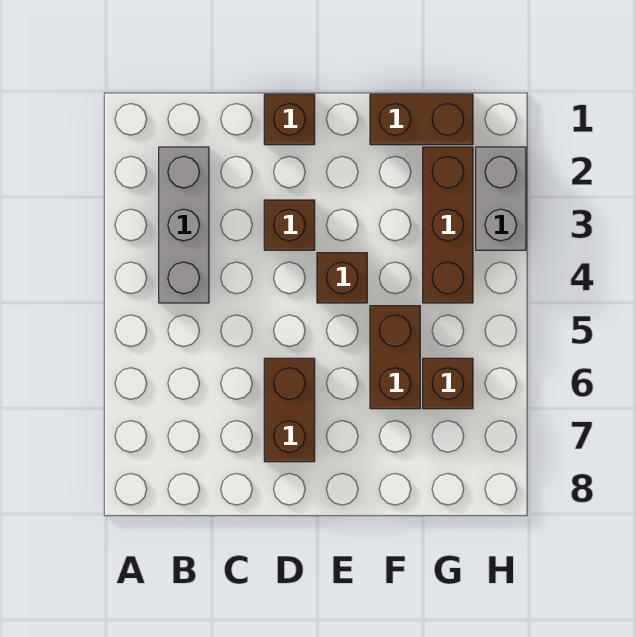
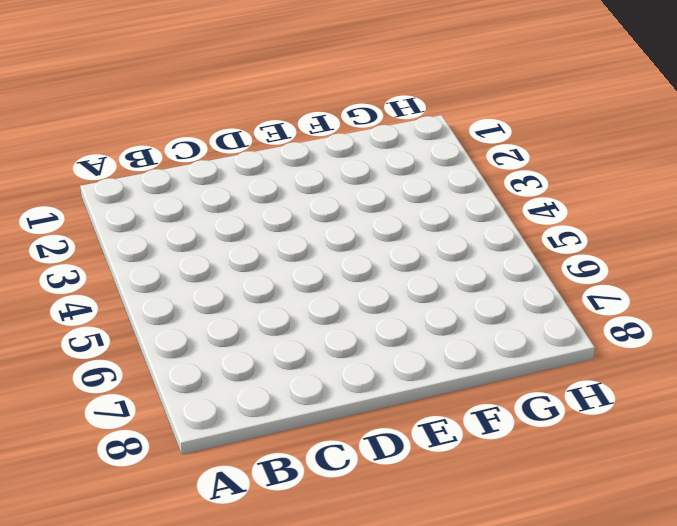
none -> grey brick B2:B4 level 1
none -> brown brick D1 level 1

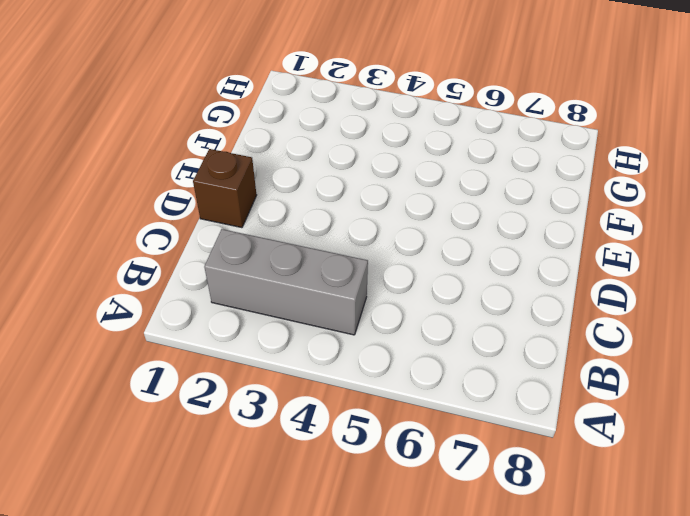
none -> brown brick D3 level 1
none -> brown brick D6:D7 level 1

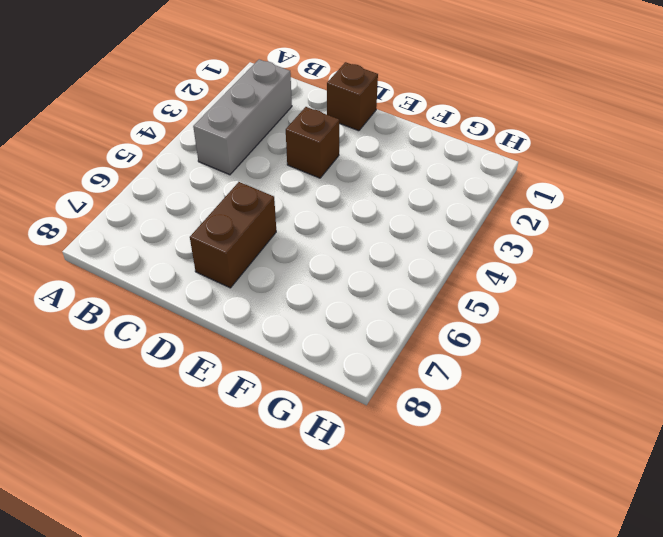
none -> brown brick E4 level 1
none -> brown brick F1:G1 level 1

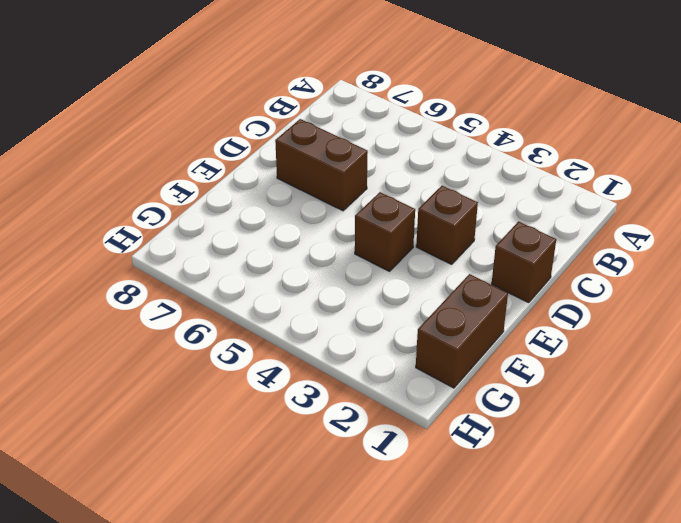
none -> grey brick B2:B4 level 1
none -> brown brick F5:F6 level 1

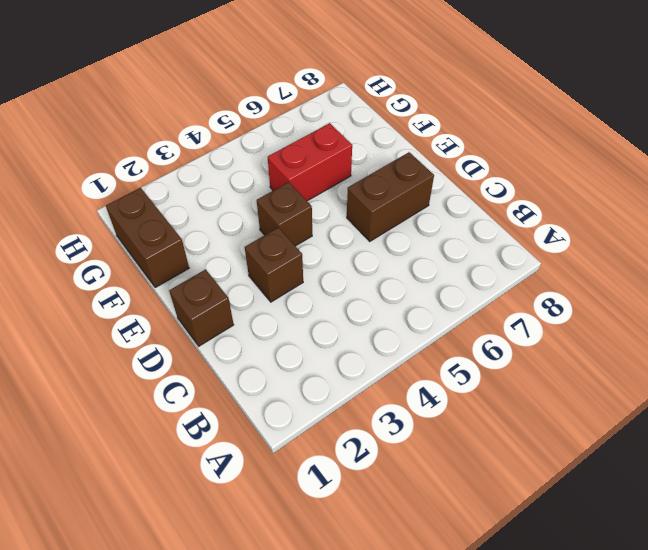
red brick F5:F6 level 1 -> brown brick F5:F6 level 1
none -> grey brick B2:B4 level 1
none -> brown brick G2:G4 level 1

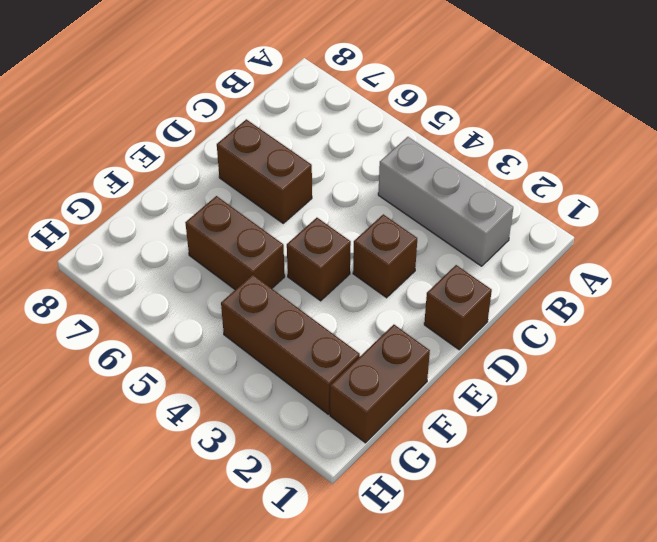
none -> brown brick G6 level 1
none -> grey brick H2:H3 level 1

